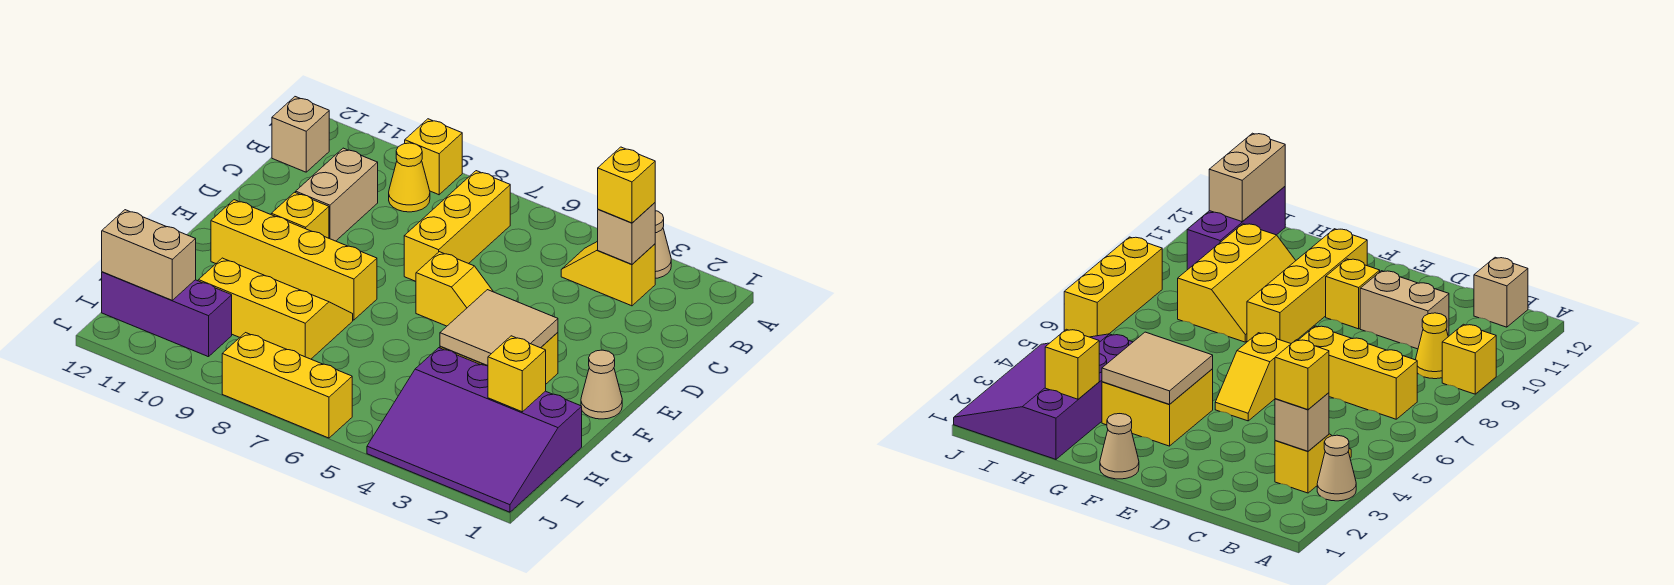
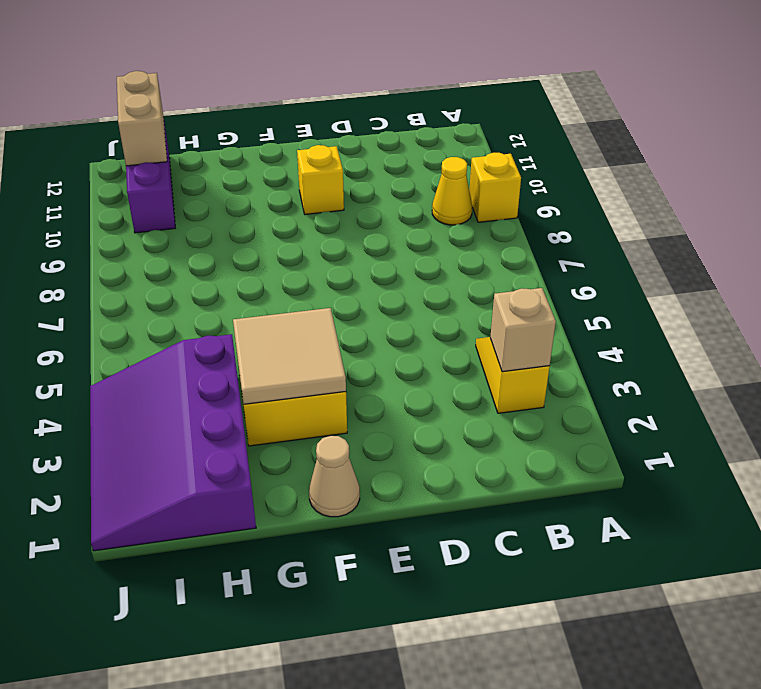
none -> tan cone A3 level 1
none -> yellow brick B7:D7 level 1
none -> tan brick B12 level 1

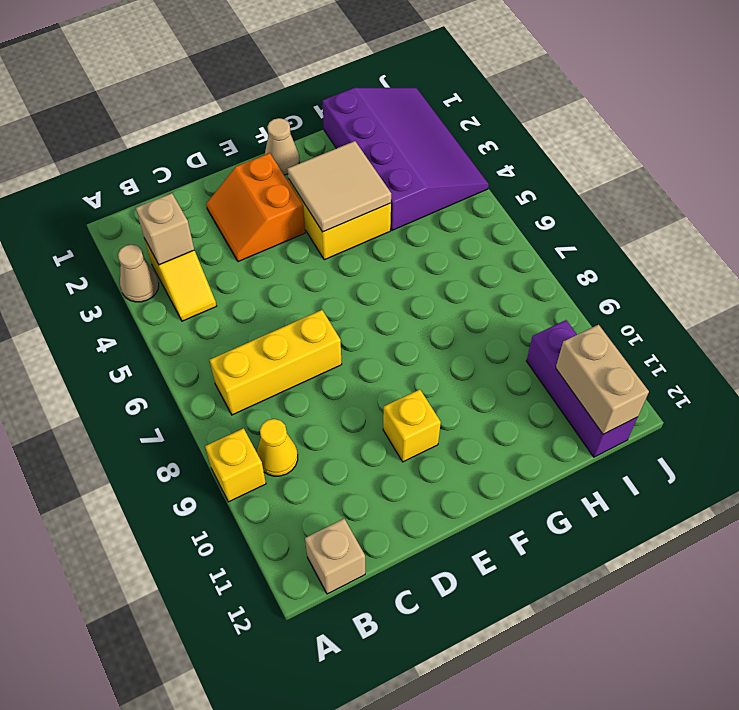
orange slope D2:E3 level 1 top E -> none
none -> tan brick C10:D10 level 1
none -> yellow slope E5:E6 level 1 top 6
none -> yellow brick F8:F11 level 1

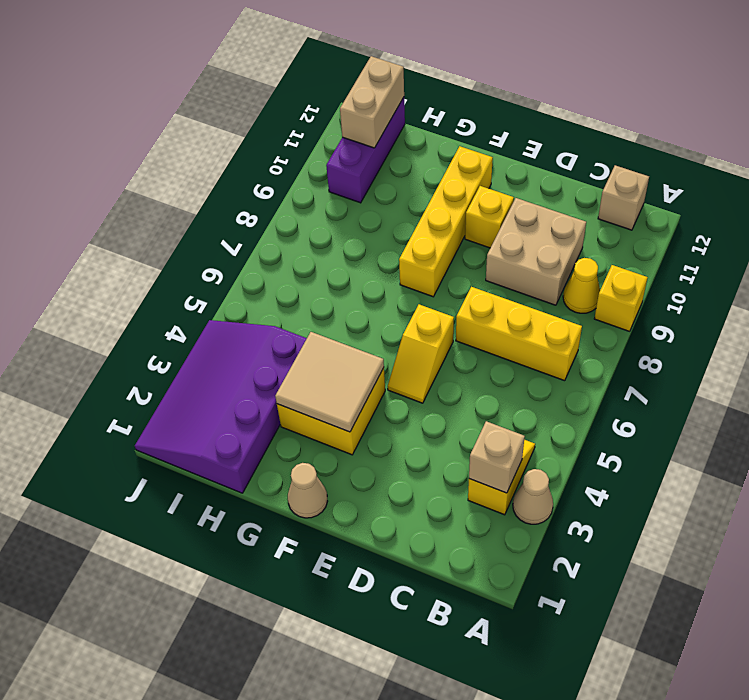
tan brick C9:D10 level 1 -> tan brick C10:D10 level 1
none -> yellow slope G8:H10 level 1 top H
none -> yellow brick J6:J8 level 1
none -> yellow brick H2 level 2

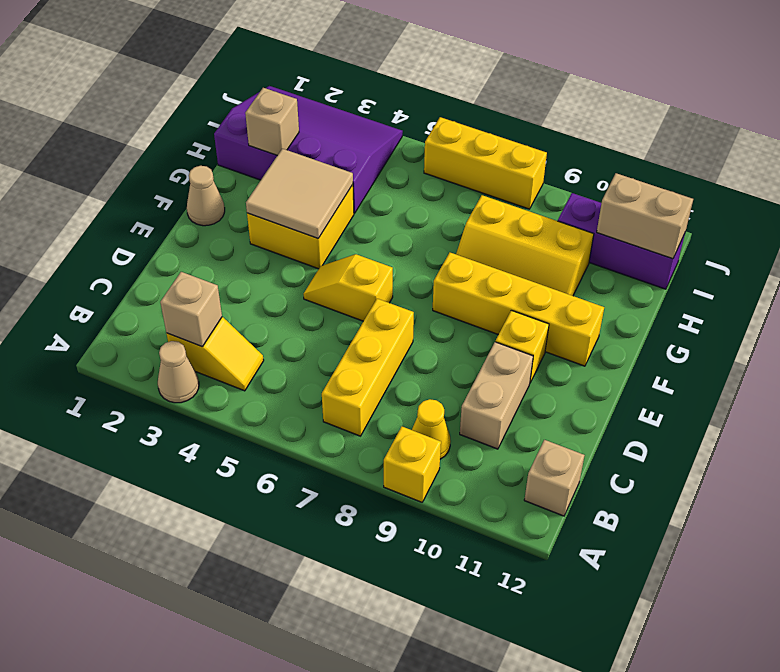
tan brick H2 level 2 -> yellow brick H2 level 2
none -> yellow brick B3 level 3

